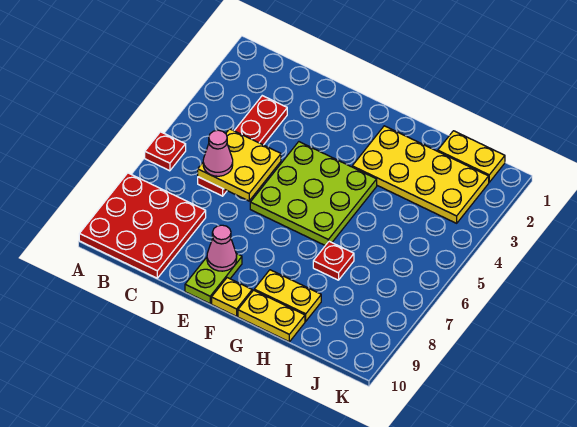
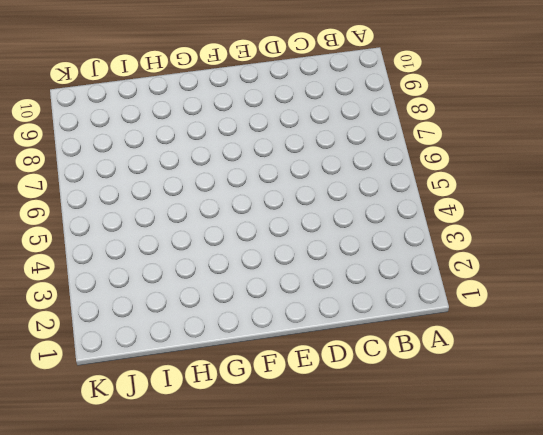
none -> red plate A6 level 1
none -> red plate A8:C10 level 1
none -> red plate C3:C6 level 1

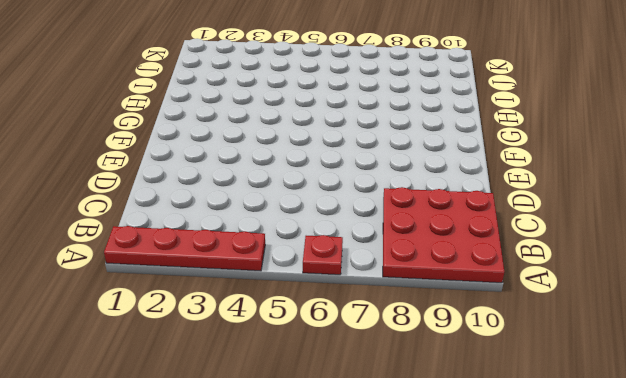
red plate A1:A4 level 1 -> red plate C3:C6 level 1
none -> lime plate E4:G6 level 1
none -> lime plate E9:E10 level 1
none -> yellow plate F10 level 1

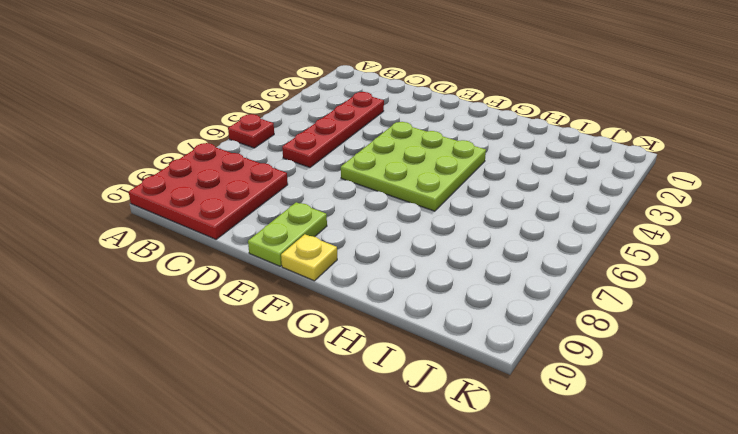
none -> yellow plate G2:J3 level 1
none -> yellow plate G9:H9 level 1
none -> yellow plate G10:H10 level 1

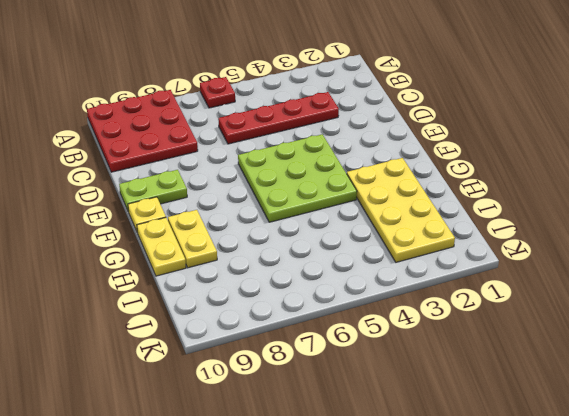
none -> red plate H7 level 1
none -> yellow plate I1:J1 level 1
none -> yellow plate C5:D6 level 2

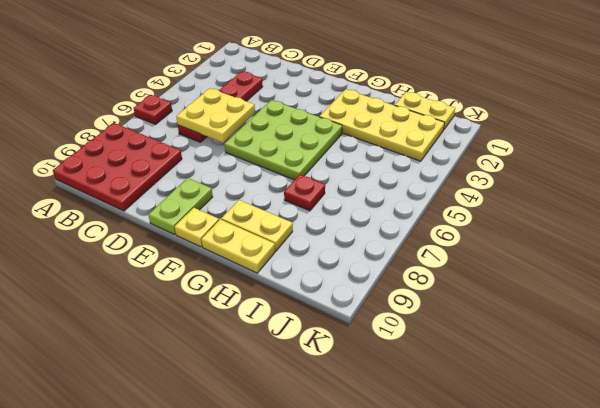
none -> pink cone E9 level 2
none -> pink cone C6 level 3

